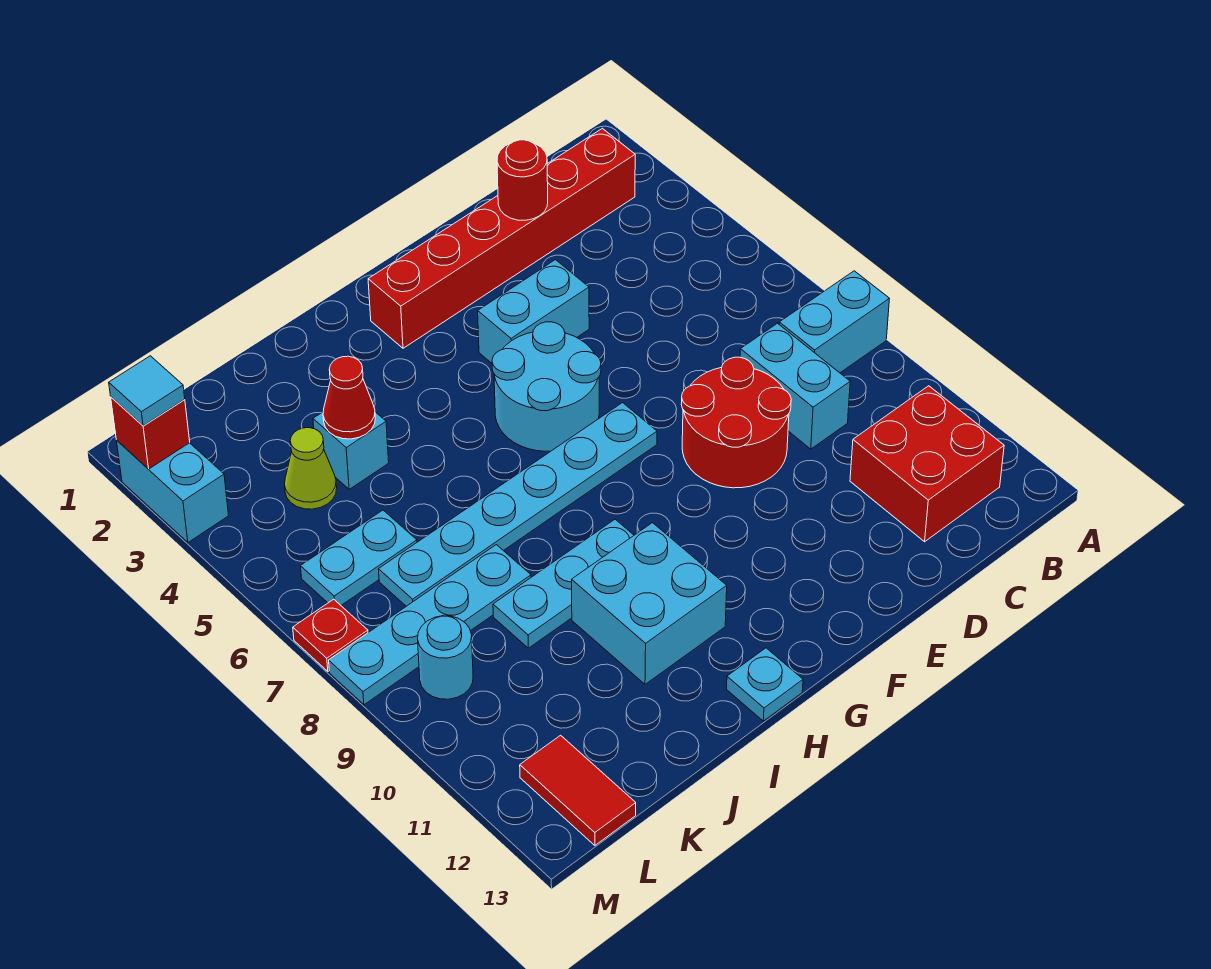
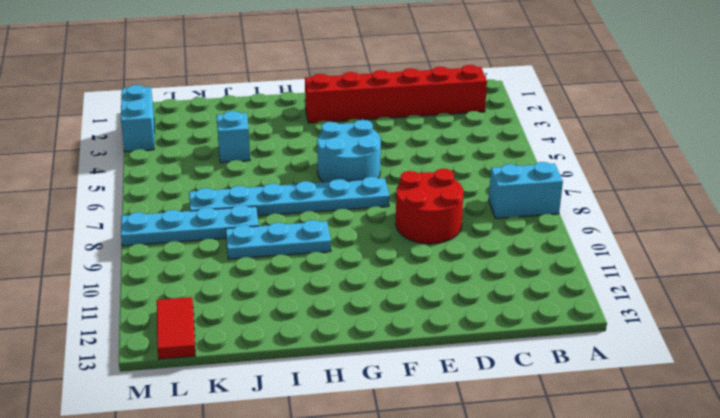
none -> red brick B11:C12 level 1
none -> cyan brick C8:C9 level 1
none -> cyan brick E4:F4 level 1

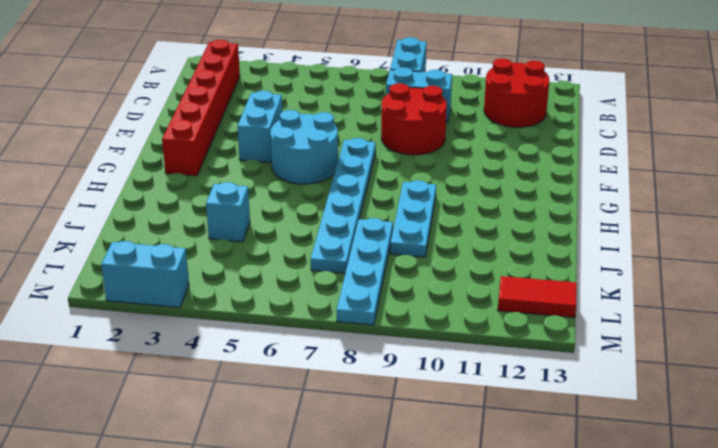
red round brick B11:C12 level 1 -> red brick B11:C12 level 1
none -> cyan brick H10:I11 level 1
none -> cyan plate H13 level 1
none -> lime cone K4 level 1

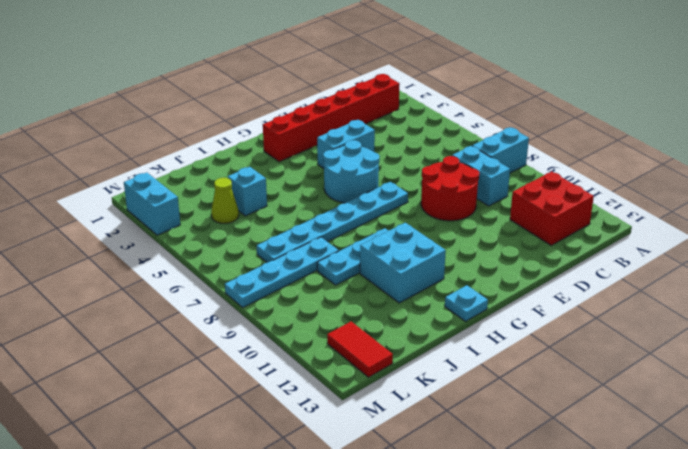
none -> cyan plate K6:L6 level 1
none -> cyan round brick L9 level 1
none -> red plate M7 level 1

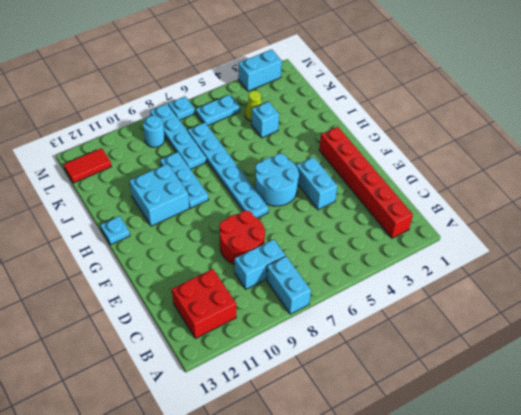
cyan plate L5:L6 level 1 -> cyan plate K6:L6 level 1
cyan plate M7 level 1 -> red plate M7 level 1
none -> red round brick D2 level 2
none -> red cone J4 level 2
none -> red brick M2 level 2

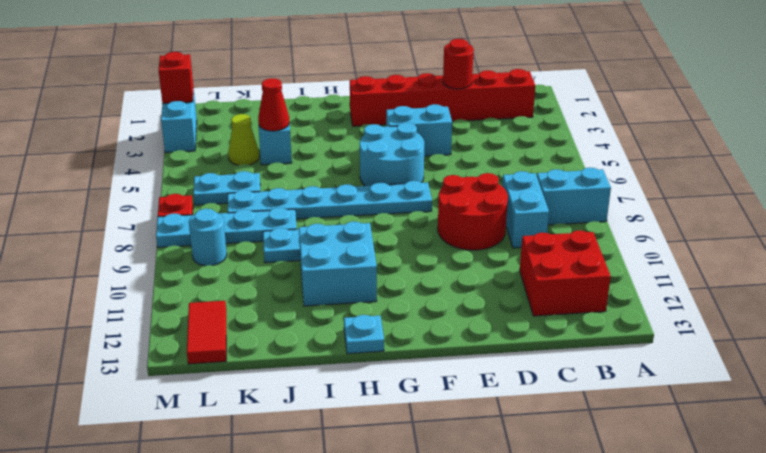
none -> cyan tile M2 level 3

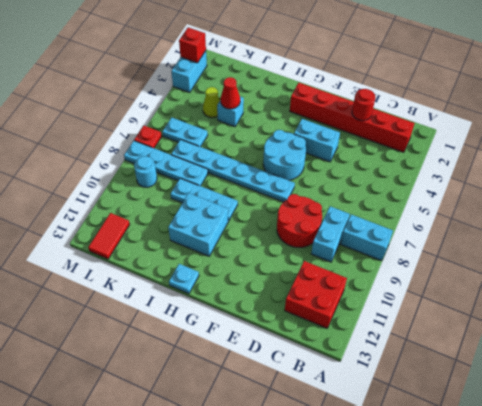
none -> cyan tile M2 level 3

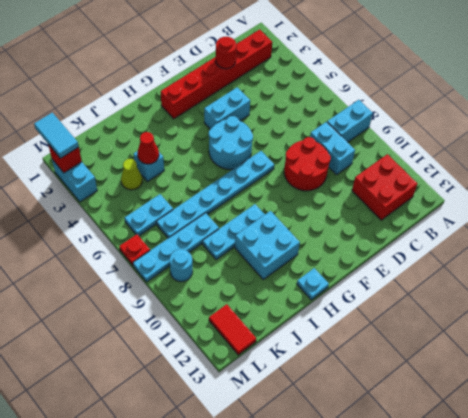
cyan tile M1:M2 level 3 -> cyan tile M2 level 3

